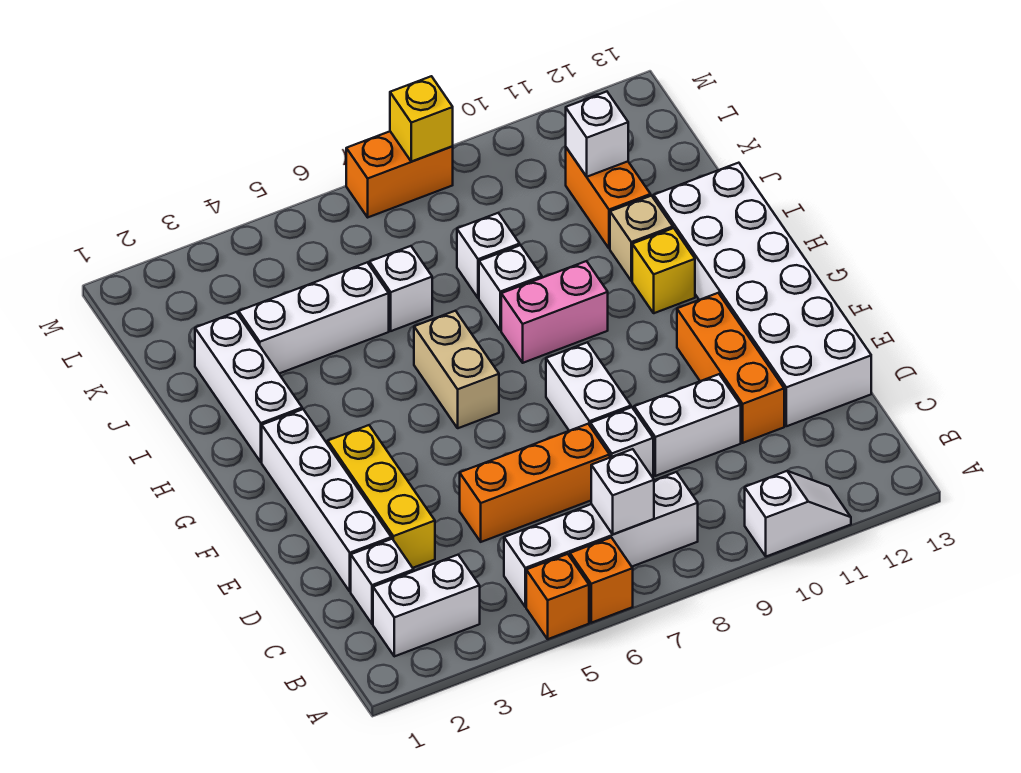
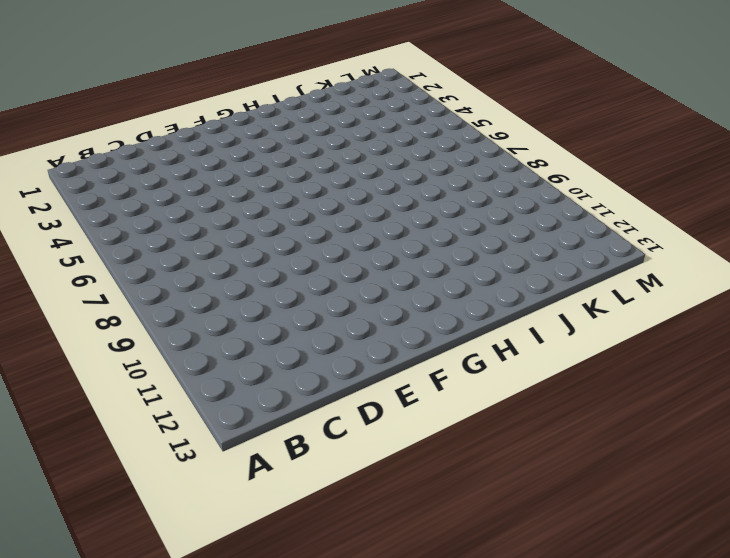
none -> orange brick A5 level 1
none -> orange brick A6 level 1
none -> white slope A10:A11 level 1 top 10

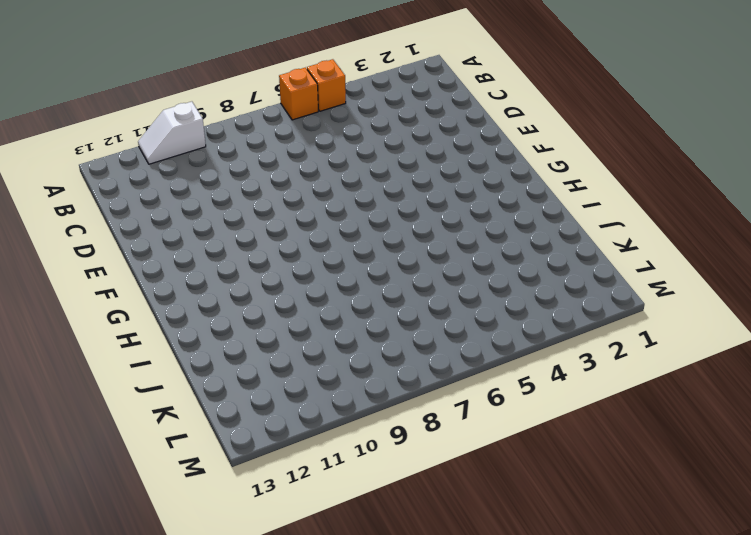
none -> white brick B2:B3 level 1
none -> white brick B5:B8 level 1
none -> white brick C2 level 1

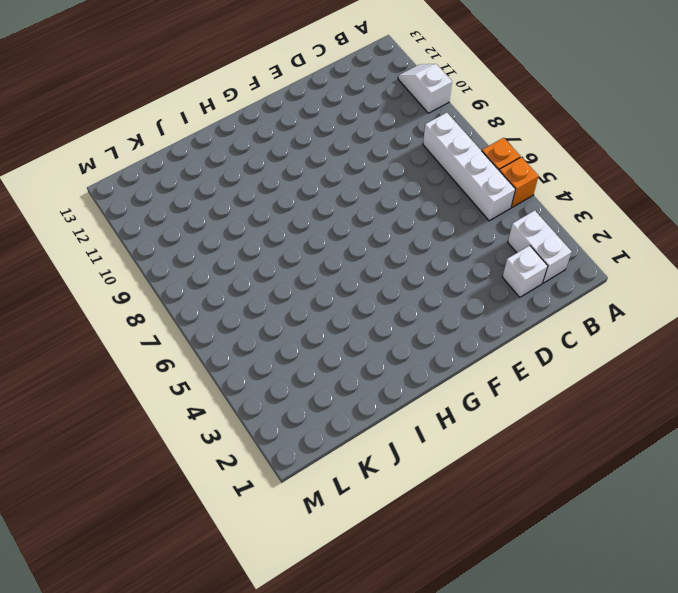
none -> white brick D2:G2 level 1
none -> yellow brick D3:F3 level 1
none -> orange brick D5:D7 level 1

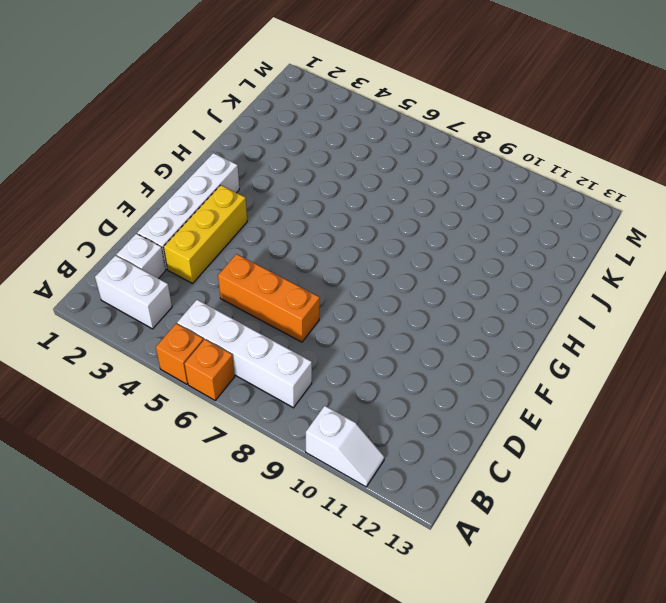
none -> white brick D8 level 1
none -> white brick D9:D10 level 1
none -> orange brick D11:F11 level 1

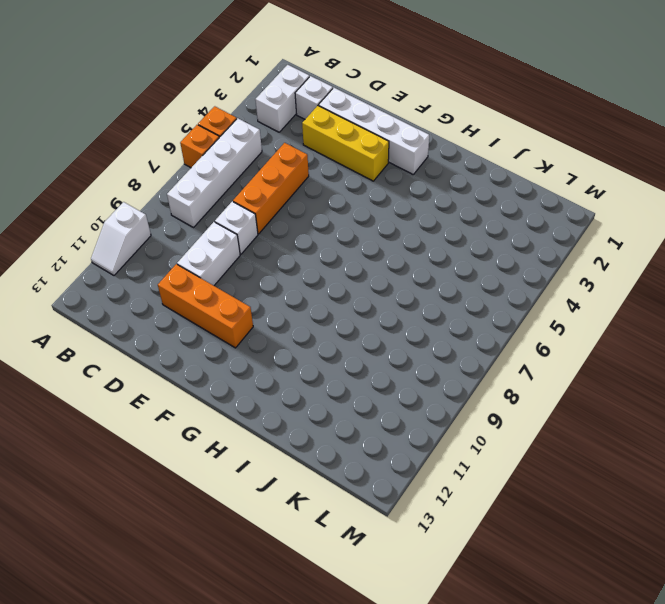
none -> white brick D12:I13 level 1
none -> white brick E8:F8 level 1
none -> tan brick G6:H6 level 1

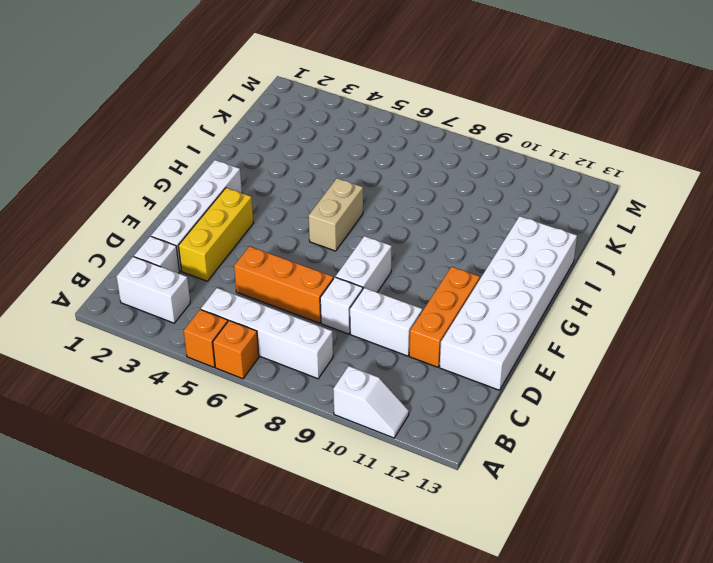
none -> white brick H2:J2 level 1
none -> pink brick H8:H9 level 1
none -> yellow brick H11 level 1

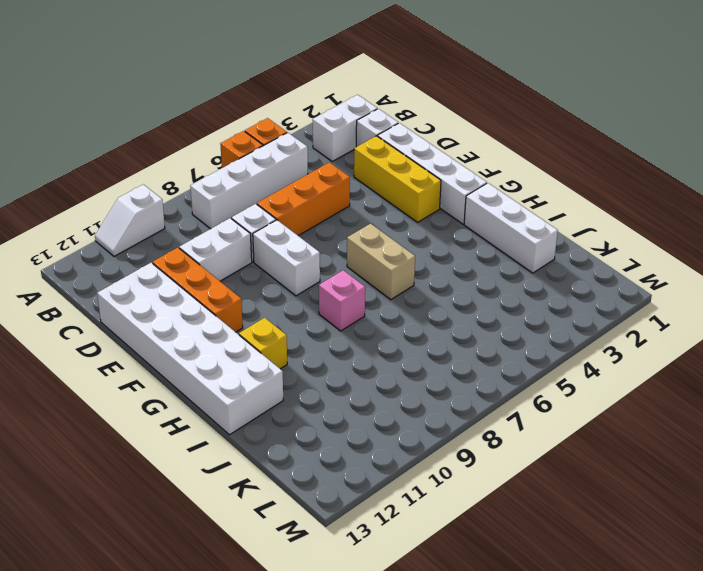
pink brick H8 level 1 -> pink brick H8:H9 level 1
none -> white brick I8 level 1
none -> tan brick I11 level 1
none -> white brick J3:J5 level 1

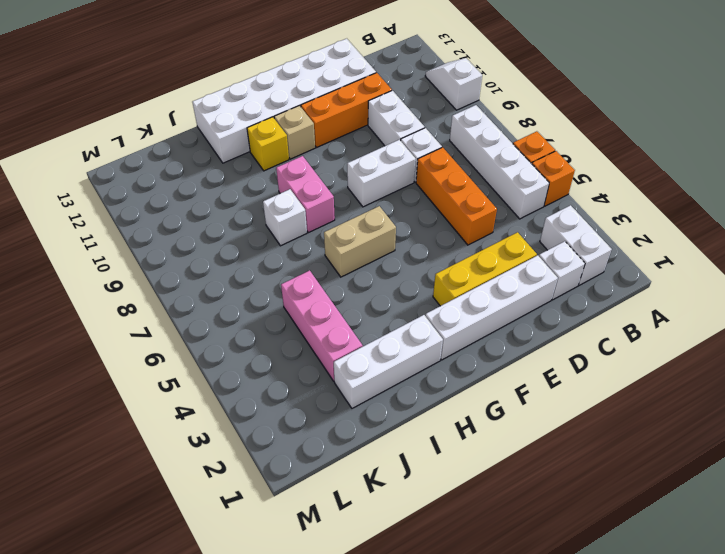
tan brick G11 level 1 -> tan brick I11 level 1
pink brick J3:J5 level 1 -> white brick J3:J5 level 1
none -> white brick J6 level 1
none -> white brick J8 level 1
none -> orange brick J11:K11 level 1

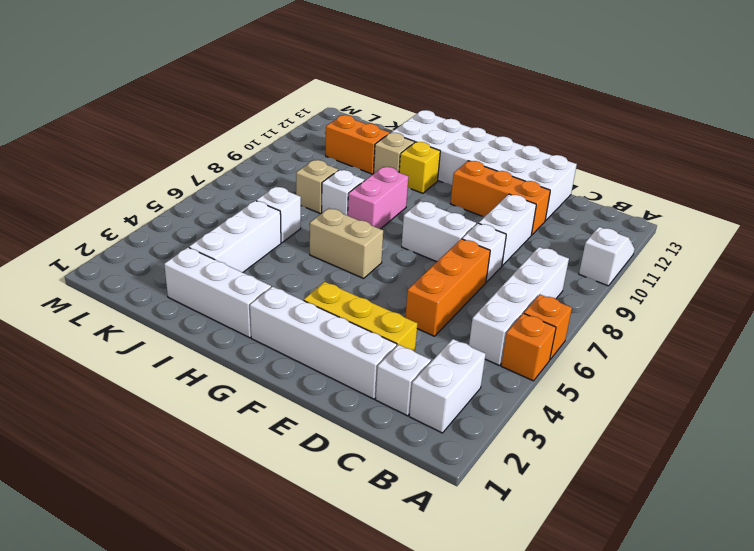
tan brick J8 level 1 -> white brick J8 level 1
none -> orange brick M7:M8 level 1
none -> white brick B7 level 2
none -> white brick K11 level 2

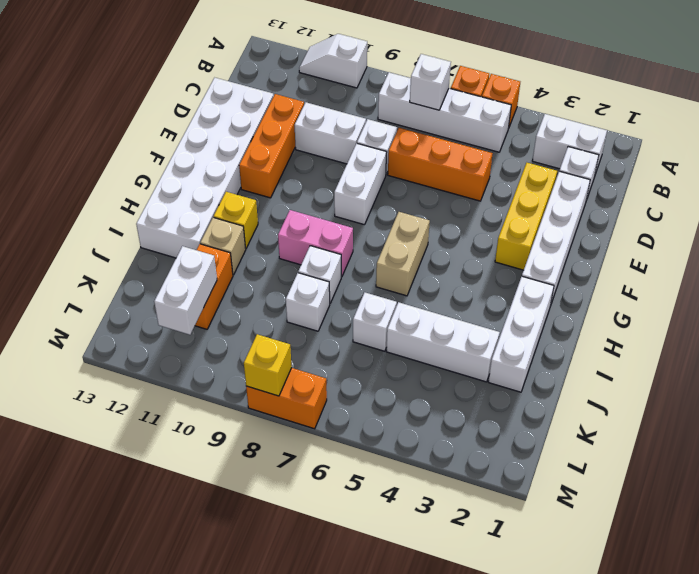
white brick K11:L11 level 2 -> white brick K11 level 2

